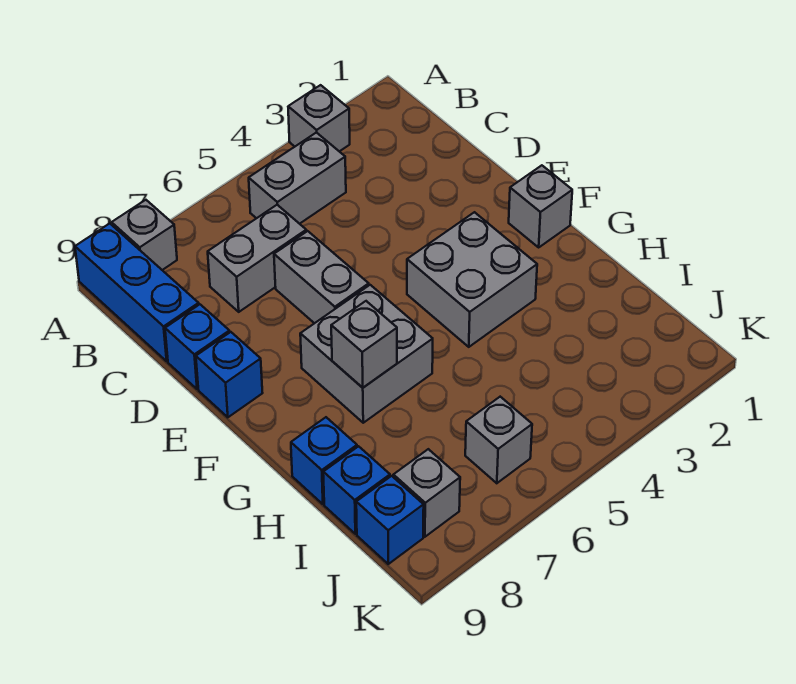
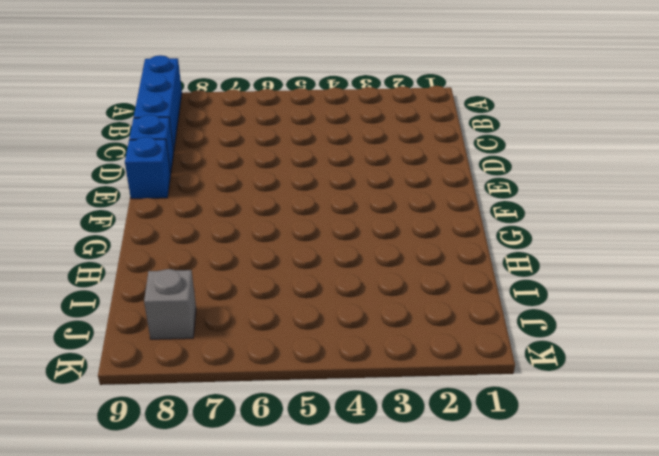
none -> grey brick A3 level 1
none -> grey brick A8 level 1
none -> grey brick B4:B5 level 1

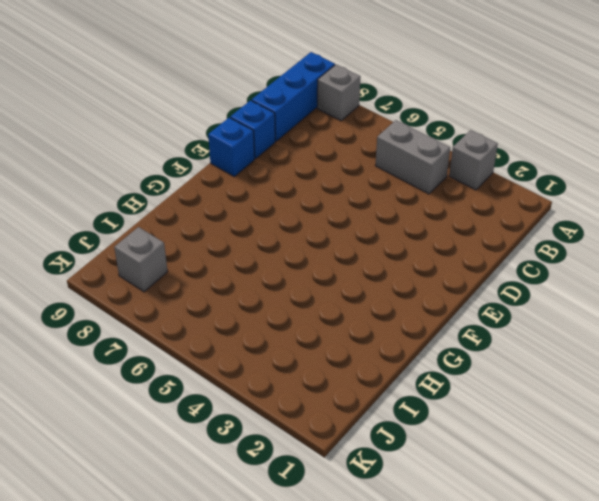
none -> grey brick C6:C7 level 1
none -> grey brick D6:E6 level 1
none -> grey brick F1 level 1

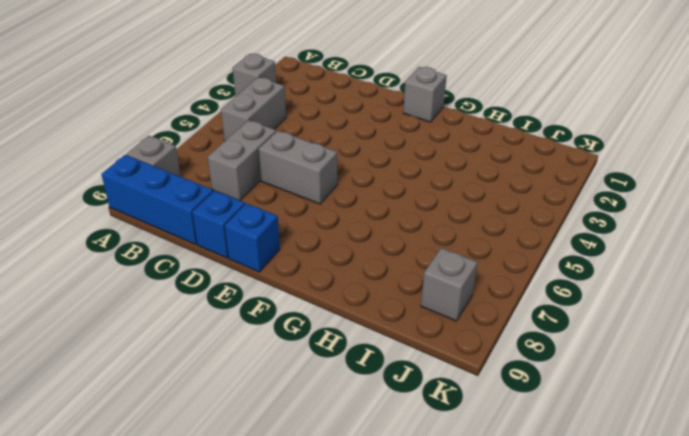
none -> grey brick F3:G4 level 1
none -> grey brick F6:G7 level 1
none -> blue brick H9 level 1

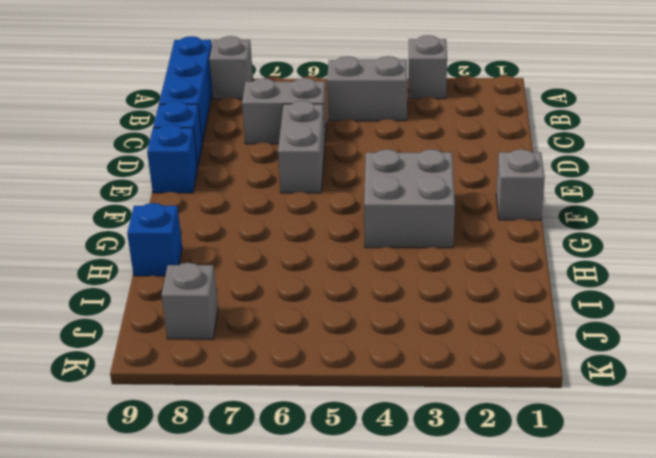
none -> grey brick F6:G7 level 1
none -> blue brick I9 level 1
none -> grey brick J6 level 1

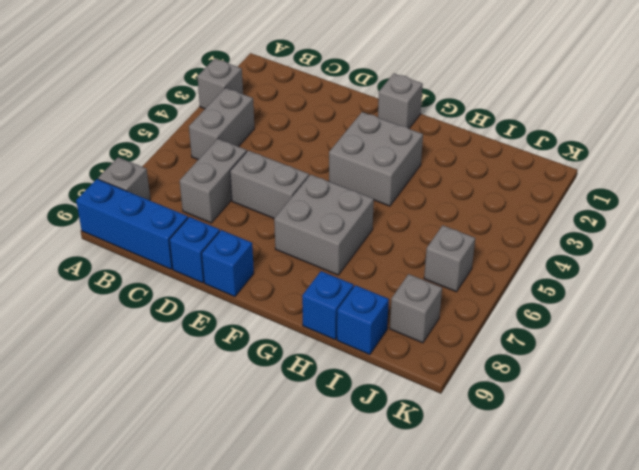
none -> blue brick J9 level 1
none -> grey brick G7 level 2

